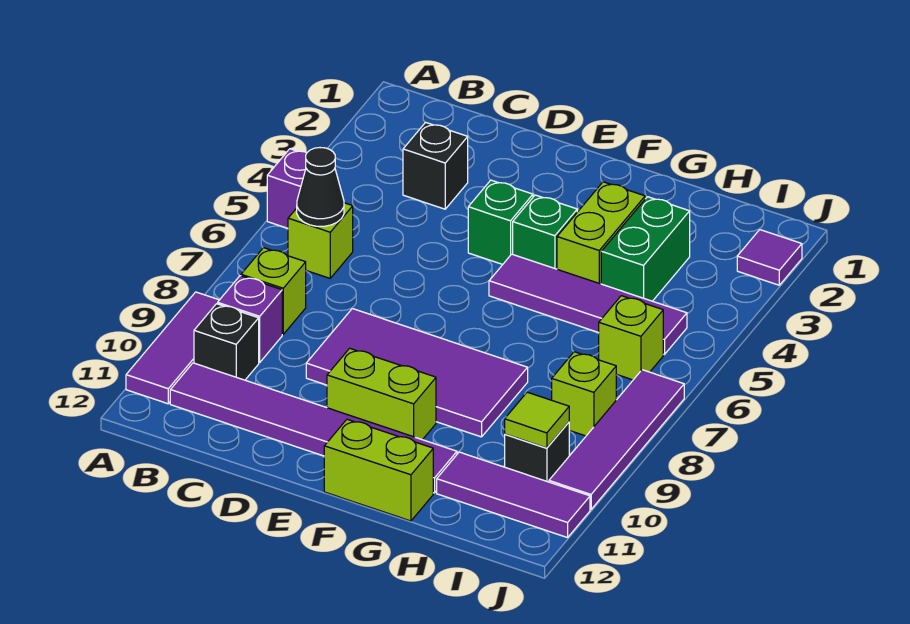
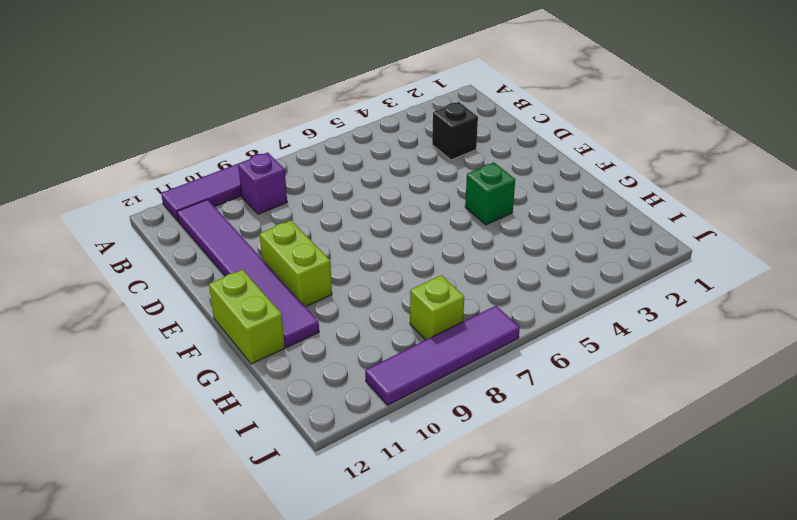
none -> purple brick A5 level 1
none -> lime brick B6 level 1
none -> lime brick B8 level 1

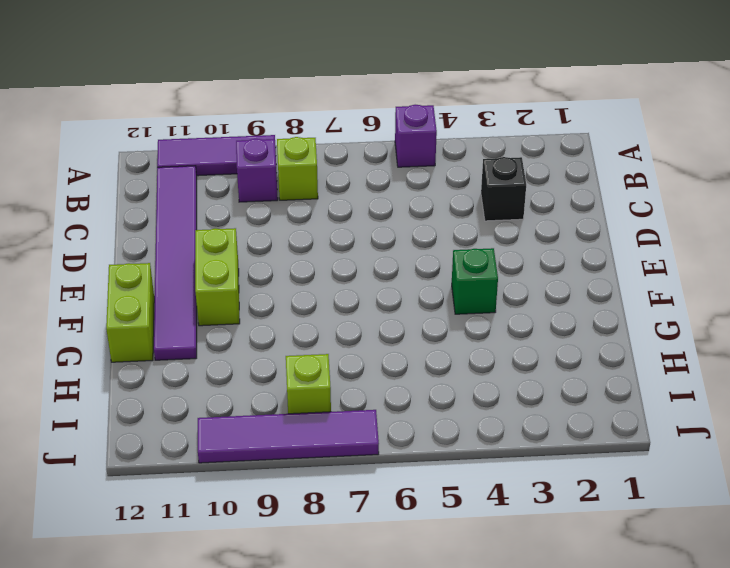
none -> lime brick B6 level 1
none -> black brick B10 level 1
none -> purple tile D8:G9 level 1

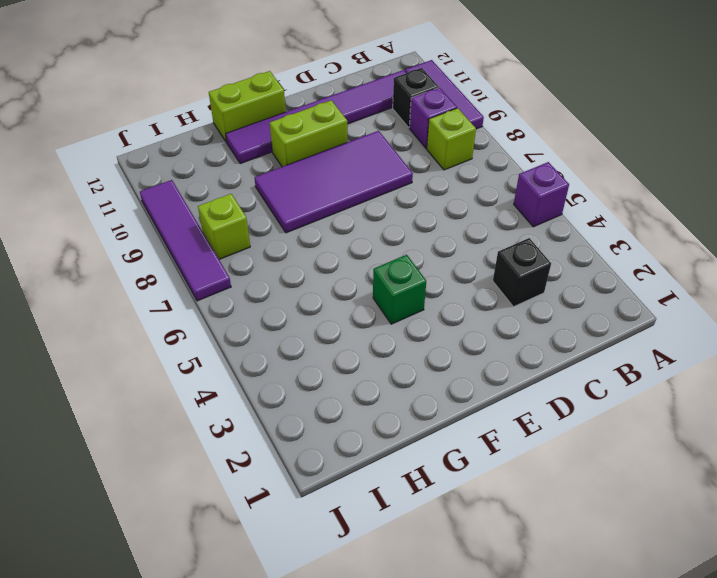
none -> lime brick B6 level 1
none -> green brick E4 level 1
none -> purple tile F5:I5 level 1

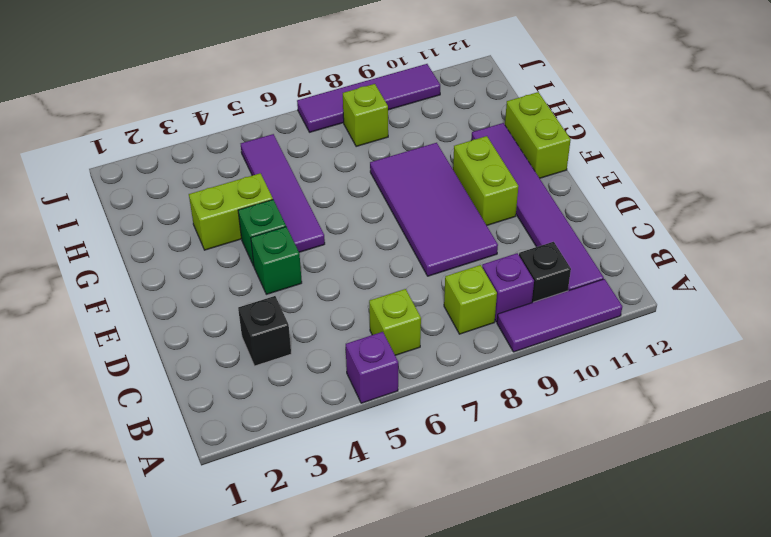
none -> green brick H3:H4 level 1
none -> purple tile H11:J11 level 1
none -> lime brick I6 level 1

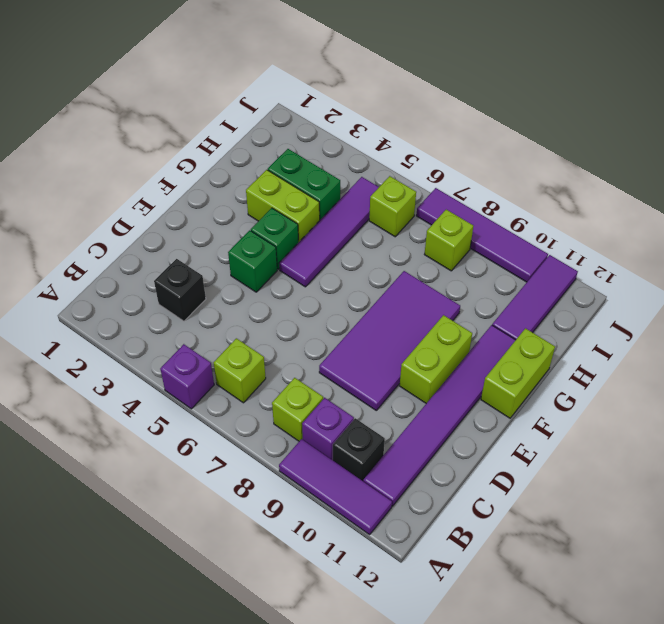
none -> black brick I10 level 1
none -> purple tile J2 level 1
none -> black cone B6 level 2

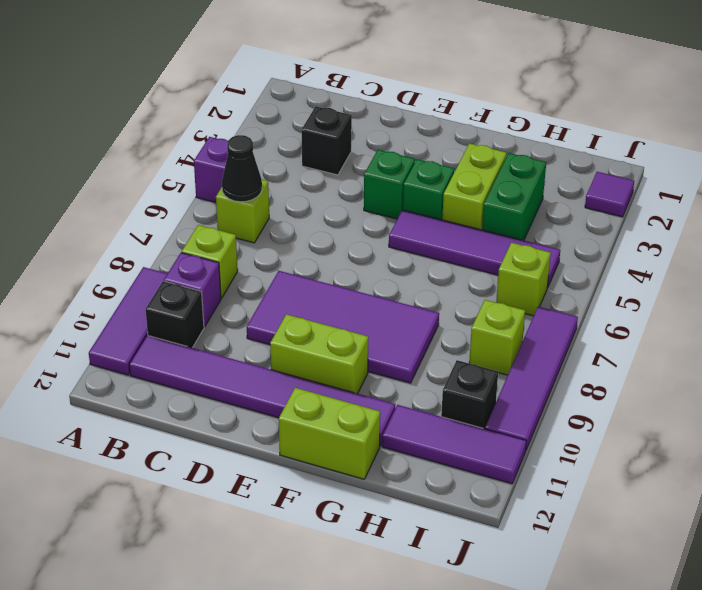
none -> lime tile I10 level 2

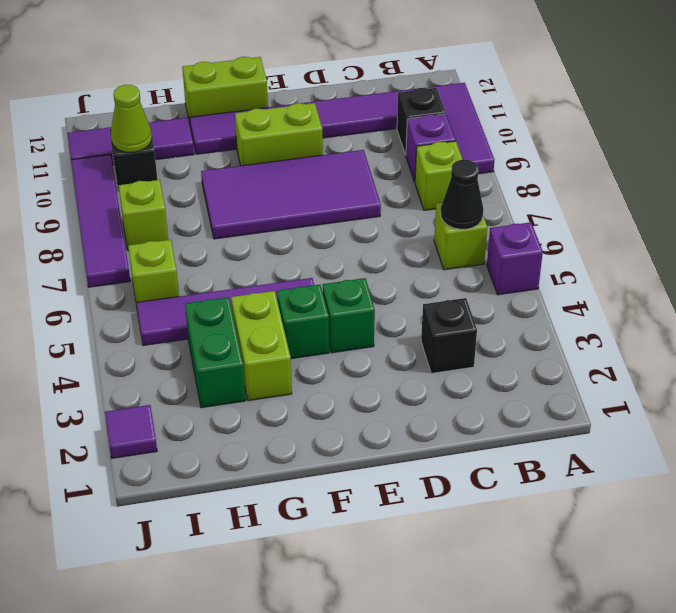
lime cone I10 level 2 -> lime tile I10 level 2

